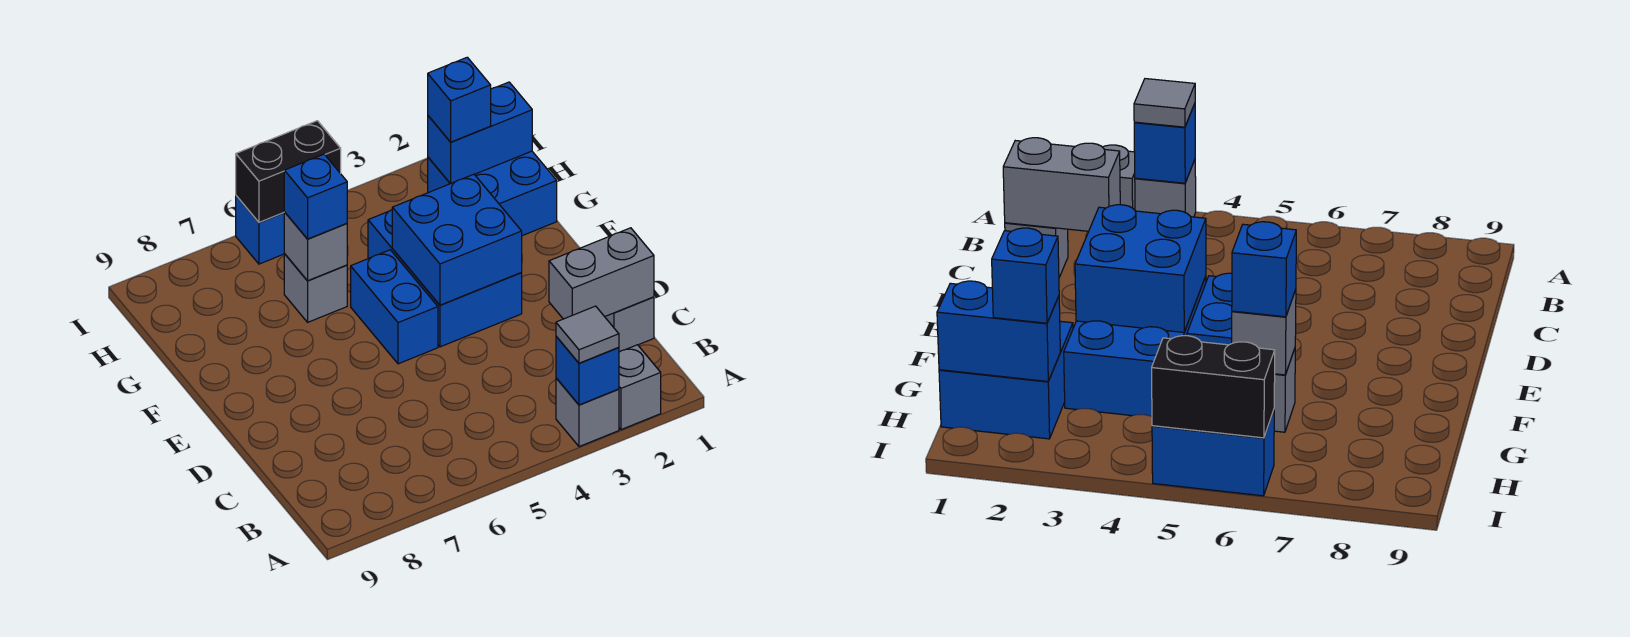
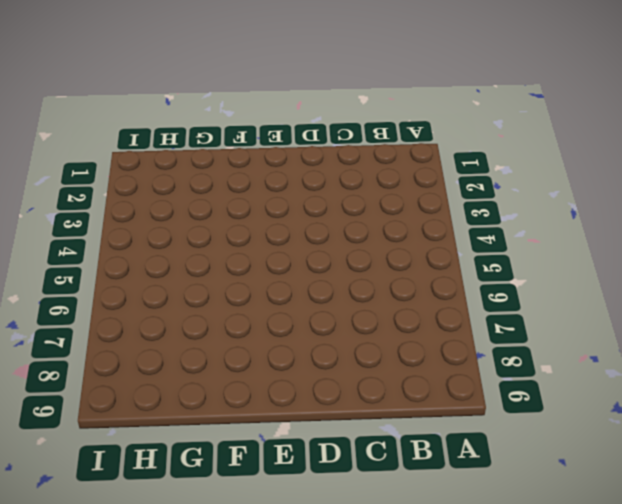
none -> grey brick A2 level 1
none -> grey brick A3 level 1
none -> grey brick C1 level 1

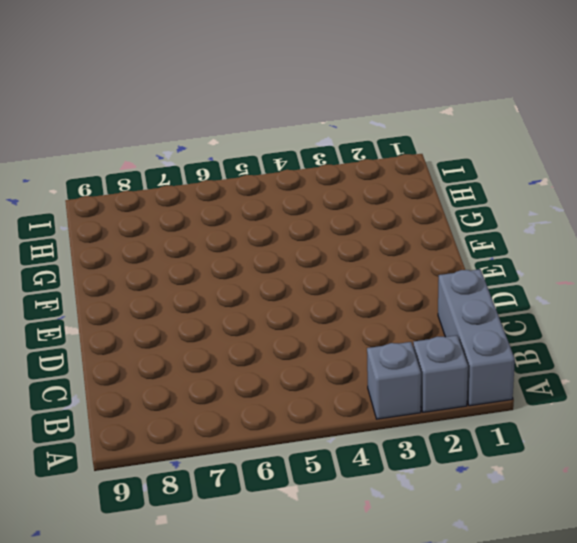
grey brick A1:C1 level 1 -> grey brick C1 level 1
none -> blue brick E3:G4 level 1
none -> blue brick E5:F5 level 1
none -> blue brick G1:H2 level 1

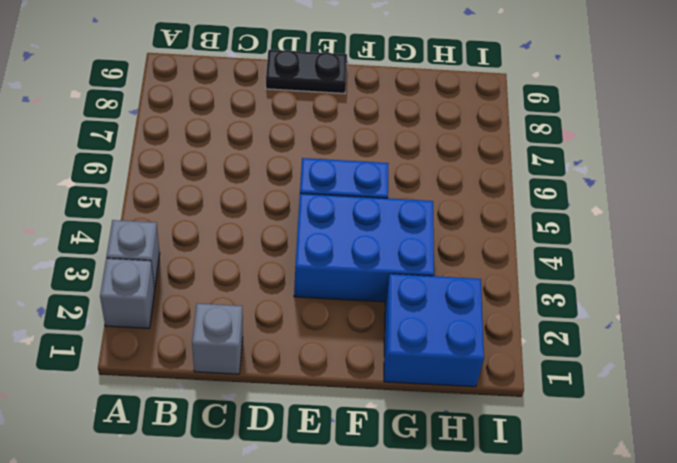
black plate D9:E9 level 1 -> none
none -> grey brick G6 level 1
none -> blue brick I5:I6 level 1
none -> blue brick A3 level 2

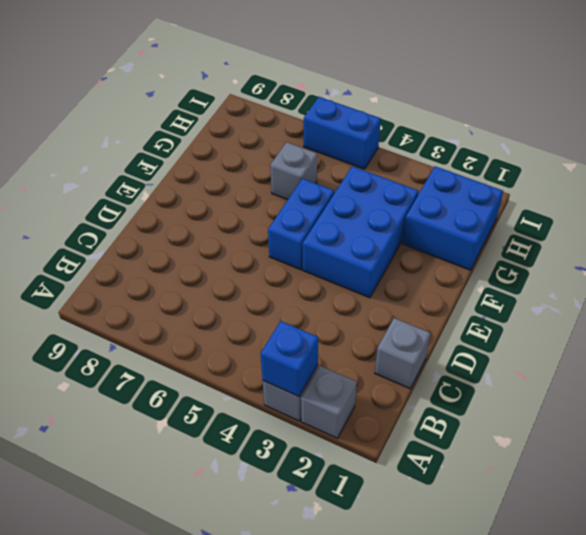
none -> grey brick C1:C2 level 2
none -> blue brick E3:F4 level 2
none -> grey brick G6 level 2

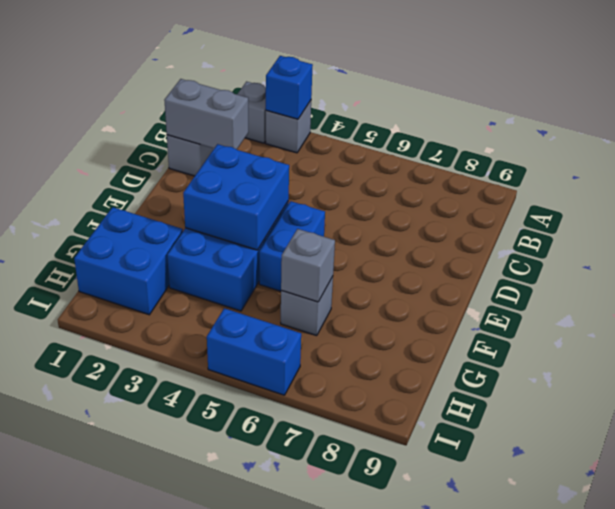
none -> blue brick H1:H2 level 2
none -> black brick I5:I6 level 2
none -> grey tile A3 level 3

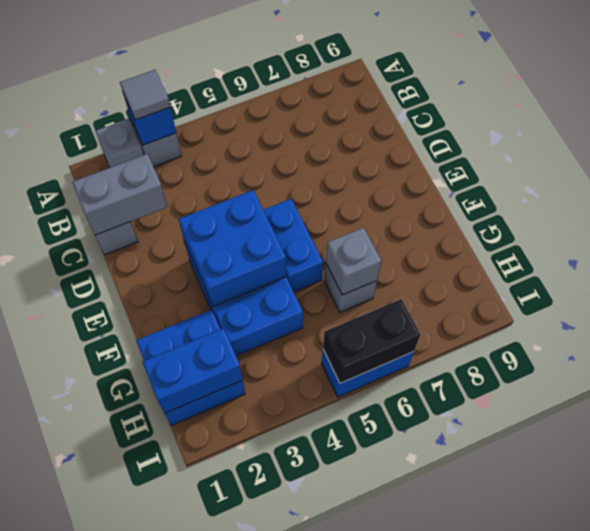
none -> blue brick G6 level 3
none -> blue brick H2 level 3

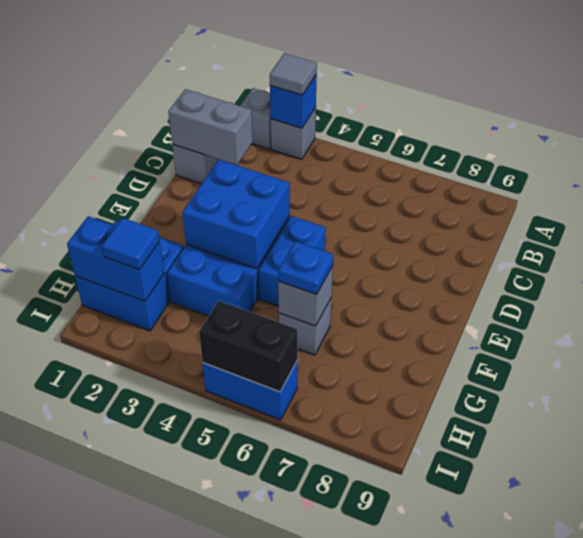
blue plate G6 level 3 -> blue brick G6 level 3
blue tile H2 level 3 -> blue brick H2 level 3

